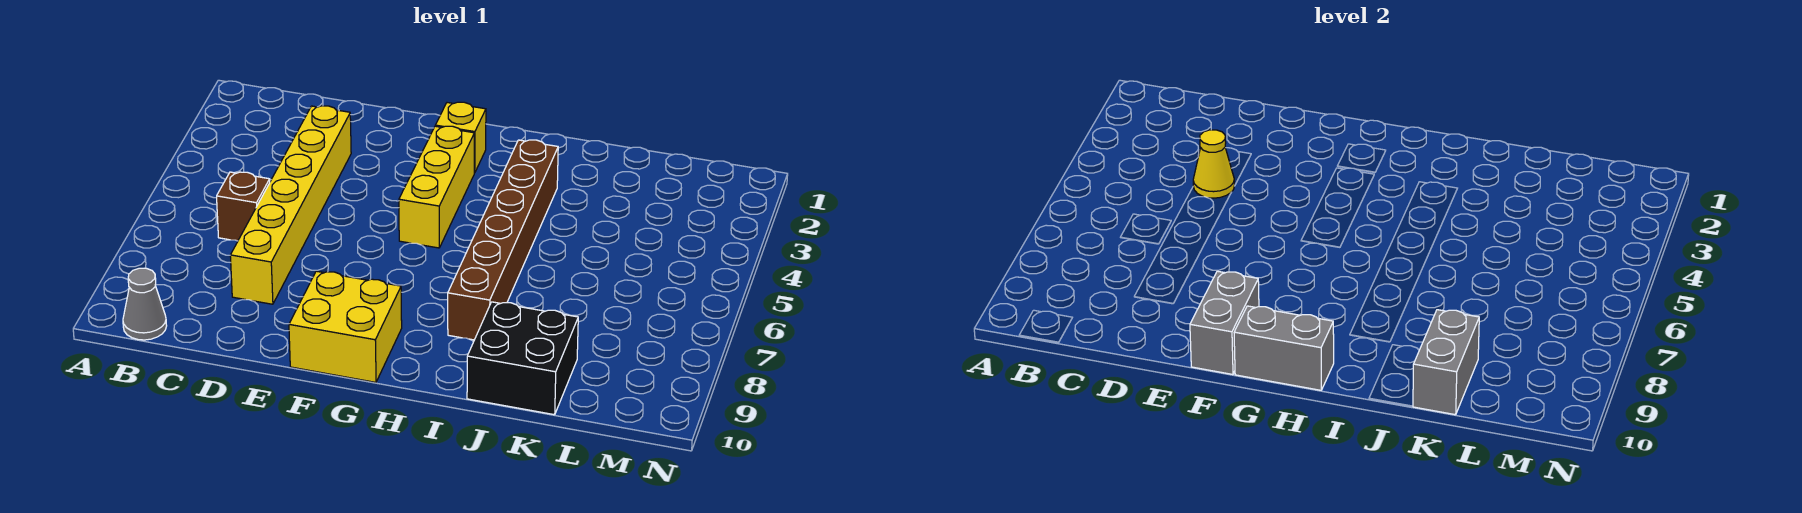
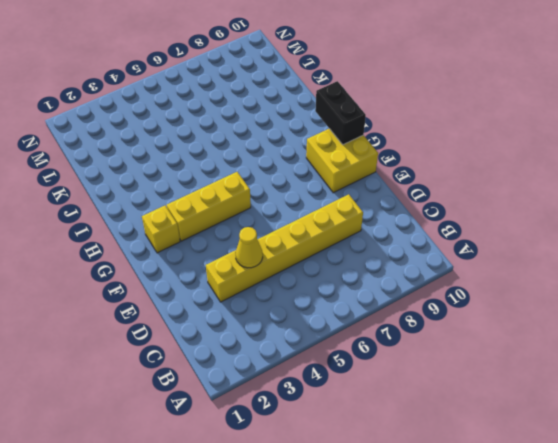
black brick G10:H10 level 2 -> grey brick G10:H10 level 2
none -> grey cone B10 level 1
none -> brown brick C6 level 1
none -> brown brick I3:I8 level 1

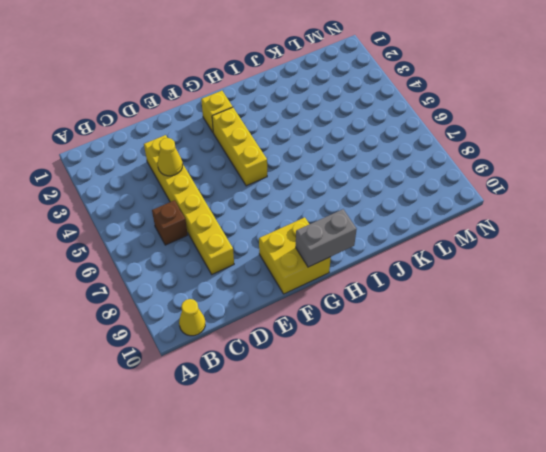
yellow cone B10 level 1 -> grey cone B10 level 1
none -> brown brick I3:I8 level 1
none -> black brick J9:K10 level 1
none -> grey brick F9:F10 level 2

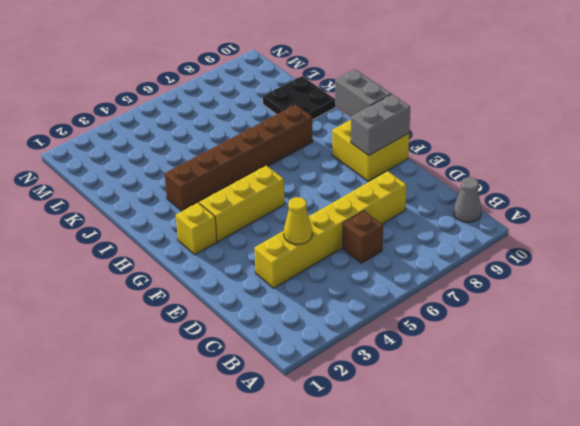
black plate J9:K10 level 1 -> black brick J9:K10 level 1
none -> grey brick K9:K10 level 2

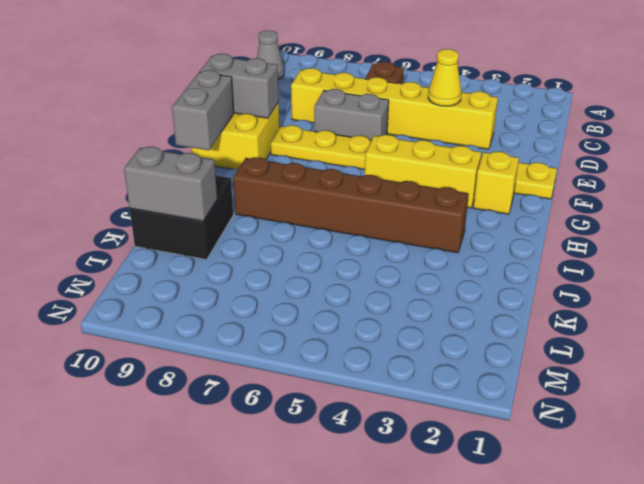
grey brick E6:E7 level 1 -> none
yellow plate F1:F8 level 1 -> none

